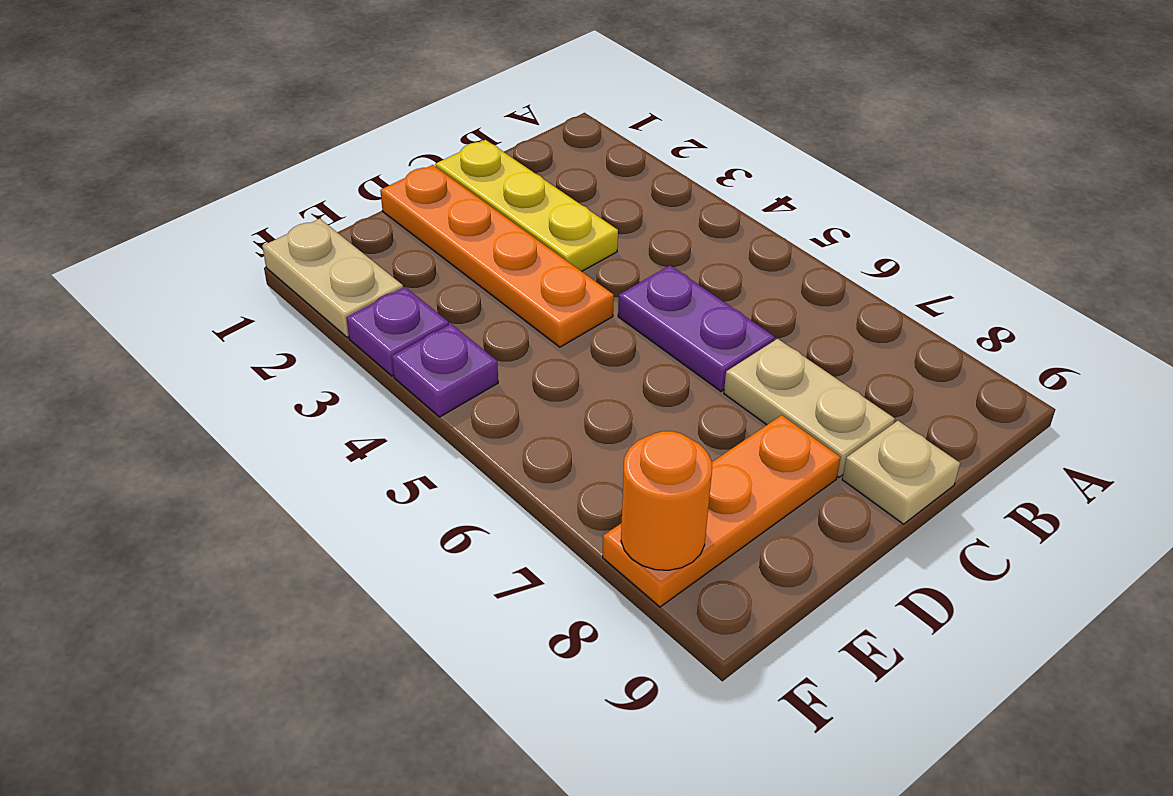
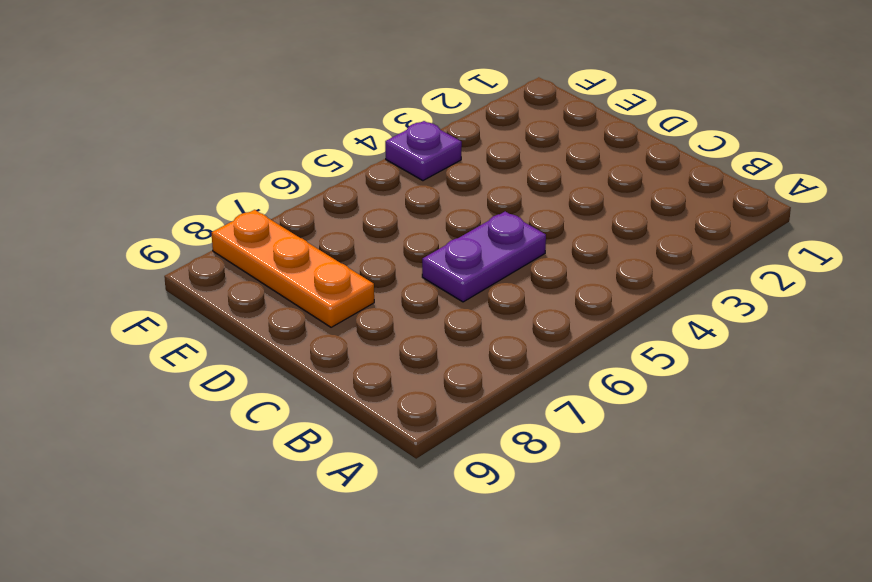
none -> yellow plate C1:C3 level 1
none -> tan plate C7:C8 level 1

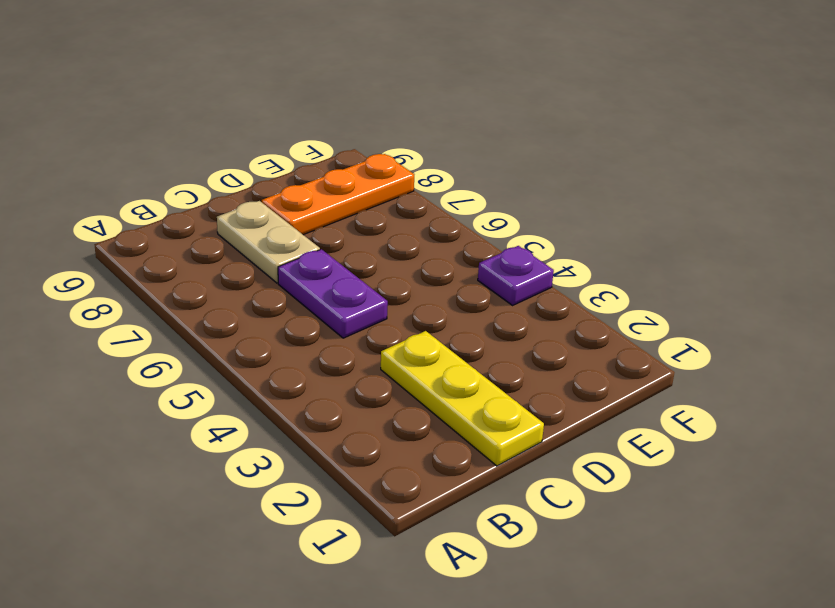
none -> tan plate C9 level 1
none -> orange plate D1:D4 level 1

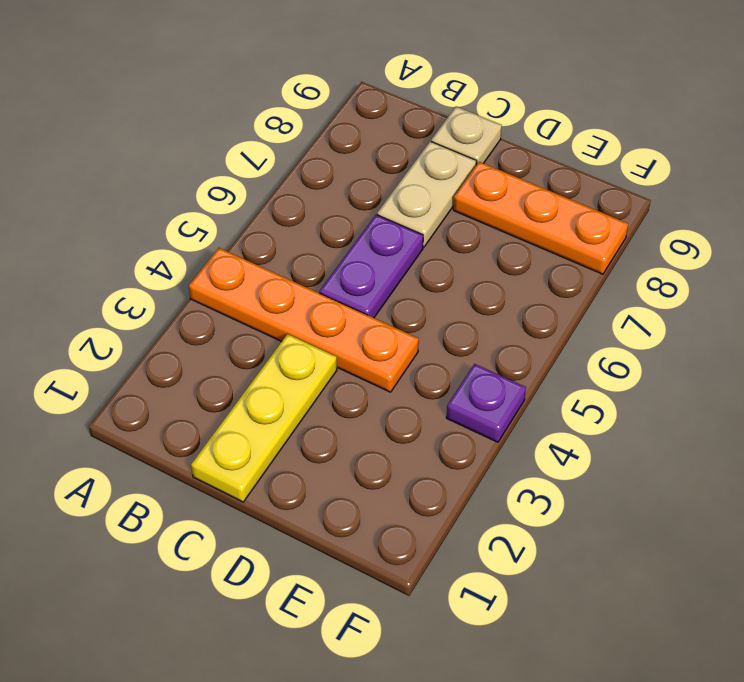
orange plate A4:D4 level 1 -> orange plate D1:D4 level 1
none -> tan plate F1:F2 level 1
none -> purple plate F3 level 1

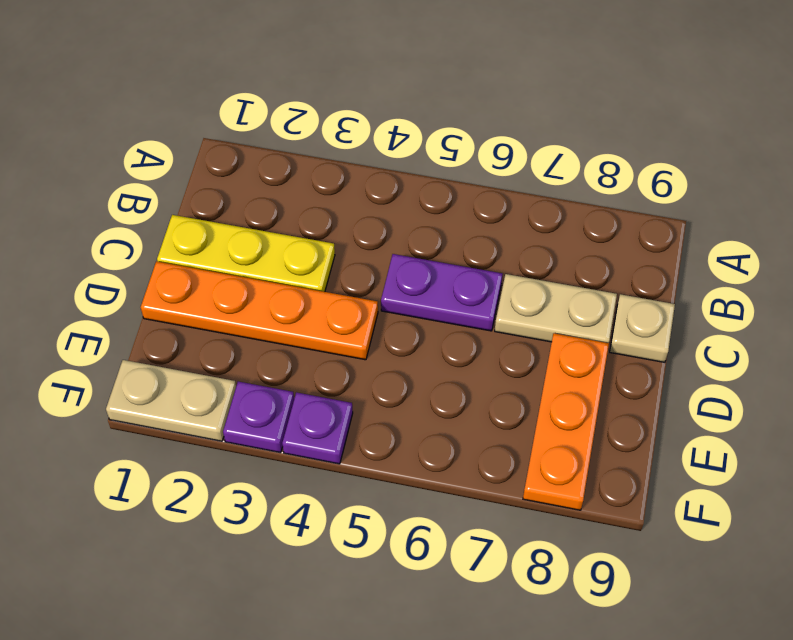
none -> orange round brick F8 level 2

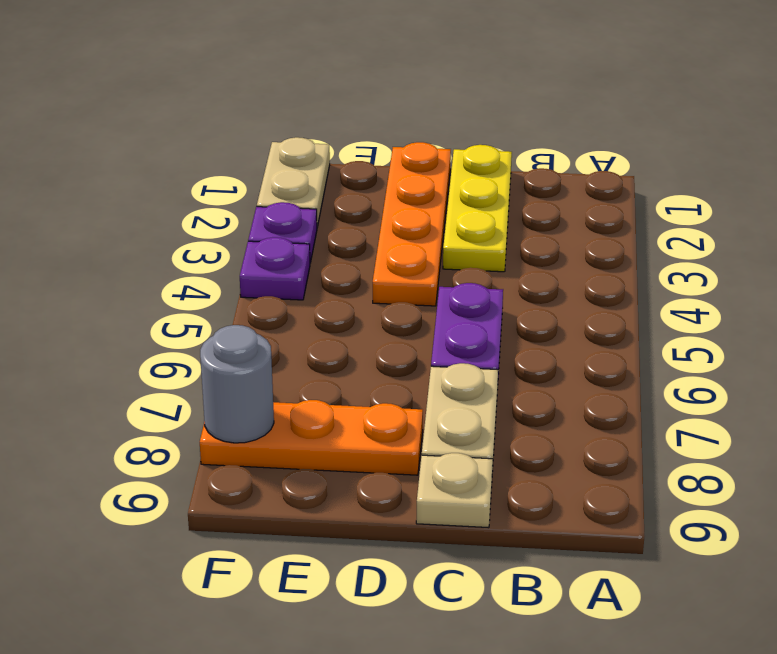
grey round brick F8 level 2 -> orange round brick F8 level 2

